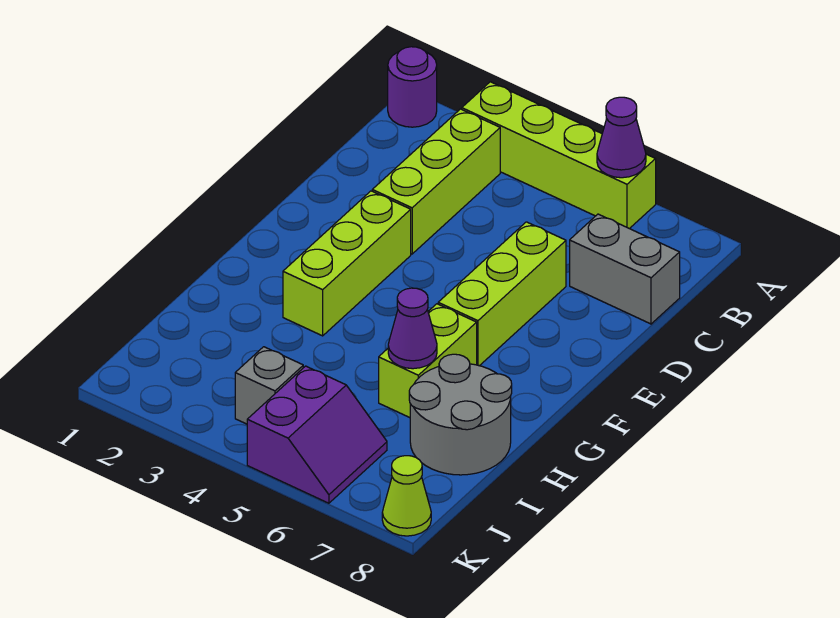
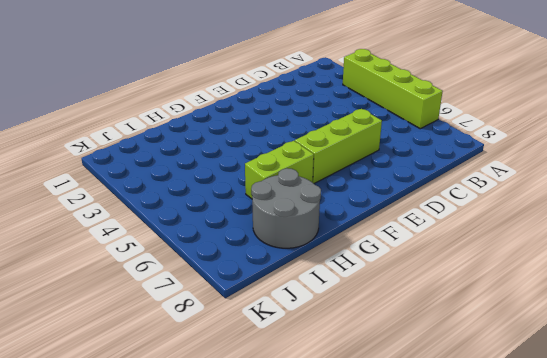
none -> purple round brick A1 level 1
none -> lime brick B3:D3 level 1
none -> grey brick C7:C8 level 1

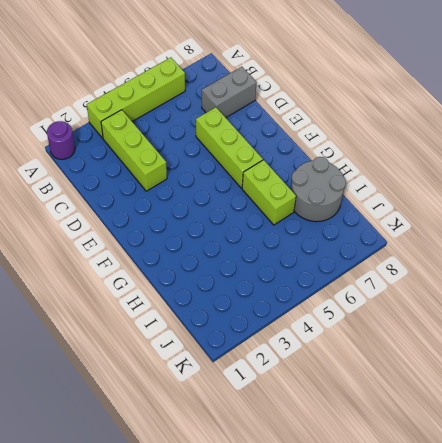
none -> lime brick E3:G3 level 1
none -> grey brick J4 level 1
none -> purple slope J5:K6 level 1 top 5

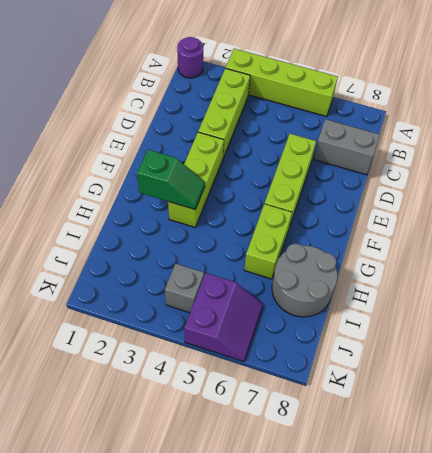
green slope G2:G3 level 2 top 2 -> none
none -> lime cone K8 level 1
none -> purple cone A6 level 2
none -> purple cone H6 level 2

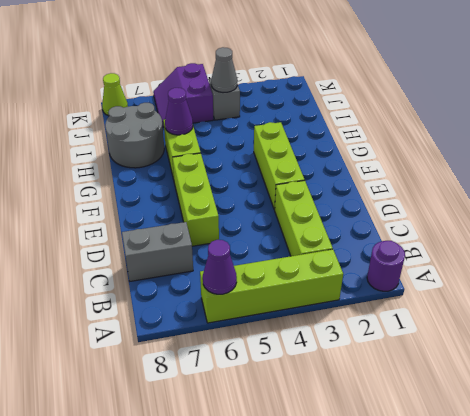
grey cone J4 level 2 -> none

